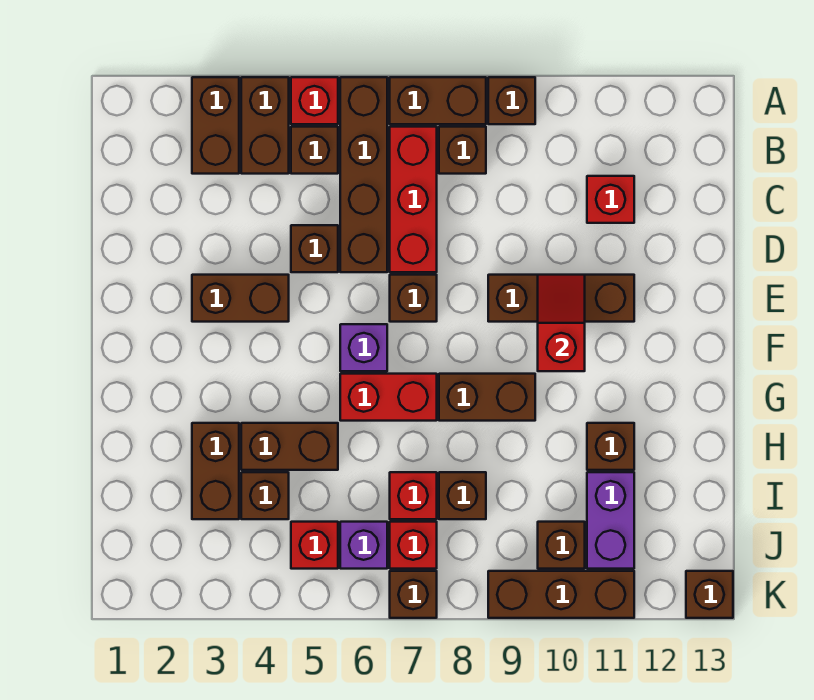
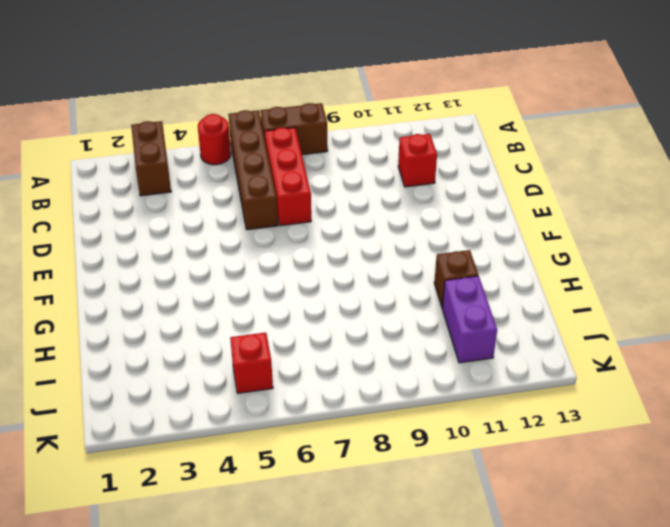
red round brick A5 level 1 -> red brick A5 level 1
none -> brown brick A4:B4 level 1
none -> brown brick A9 level 1
none -> brown brick B5 level 1
none -> brown brick B8 level 1

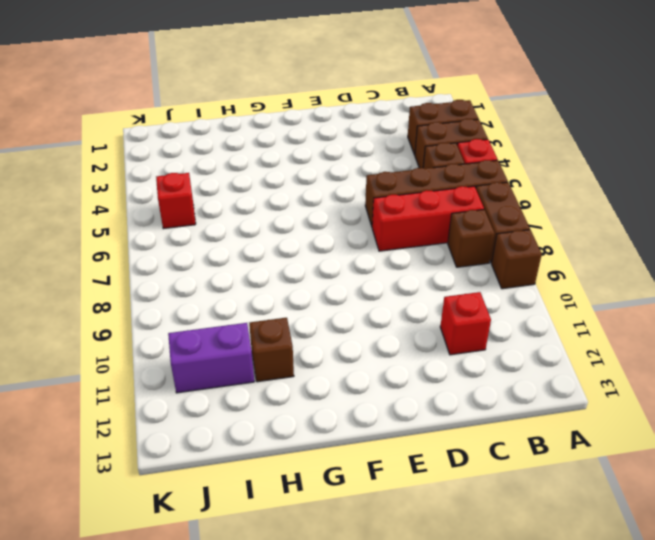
none -> brown brick D5 level 1
none -> brown brick E3:E4 level 1
none -> brown brick E7 level 1
none -> brown brick E9:E11 level 1

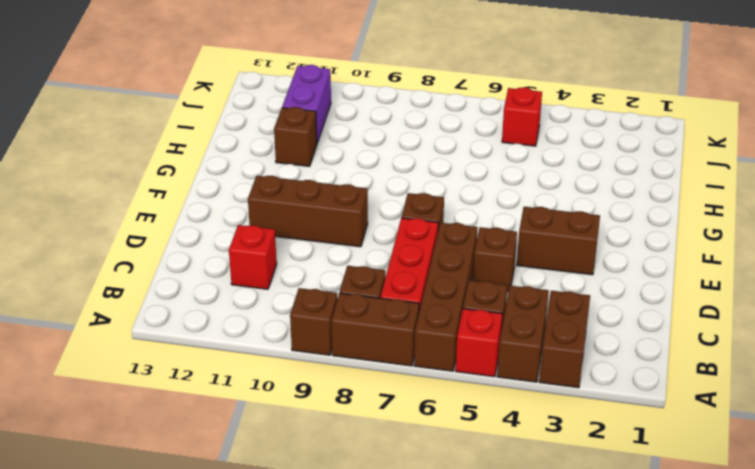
none -> purple brick F6 level 1
none -> red brick G6:G7 level 1
none -> brown brick G8:G9 level 1
none -> brown brick H3:I3 level 1

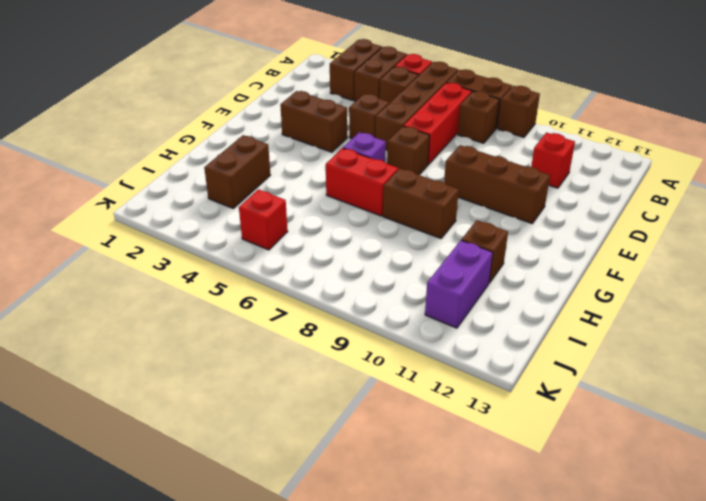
none -> brown brick H4:H5 level 1
none -> brown brick I4 level 1
none -> red brick I7 level 1
none -> brown brick I8 level 1

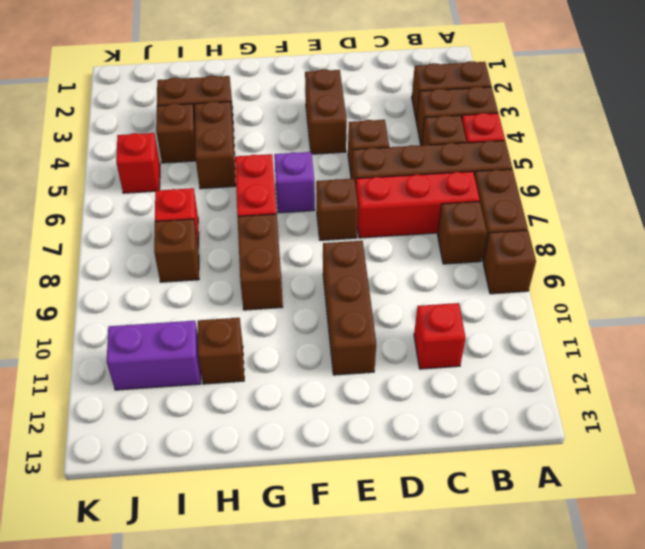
none -> purple brick J6 level 1
none -> red brick J7 level 1
none -> brown brick J10 level 1
none -> brown brick K7 level 1

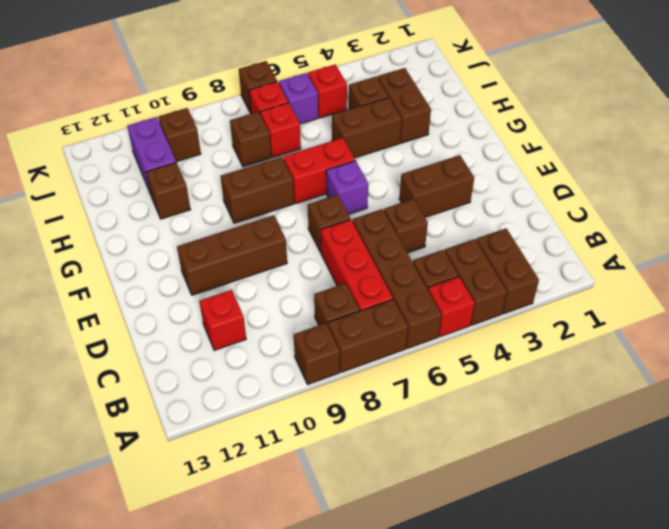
none -> brown brick K9:K11 level 1
none -> brown brick K13 level 1
none -> red slope E10:F10 level 2 top F

